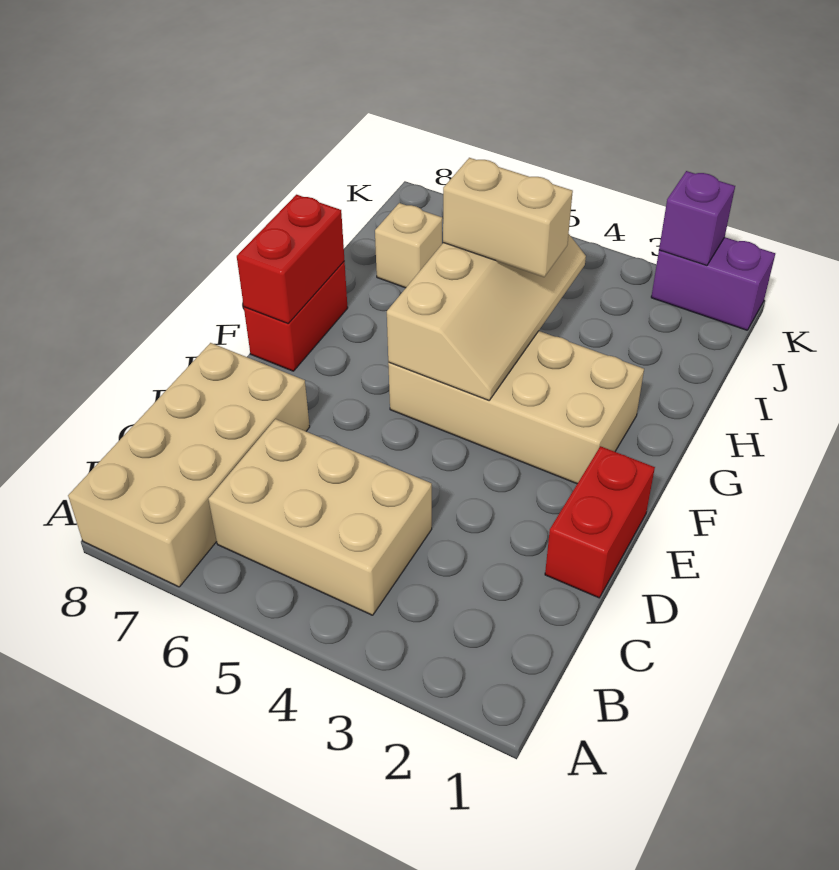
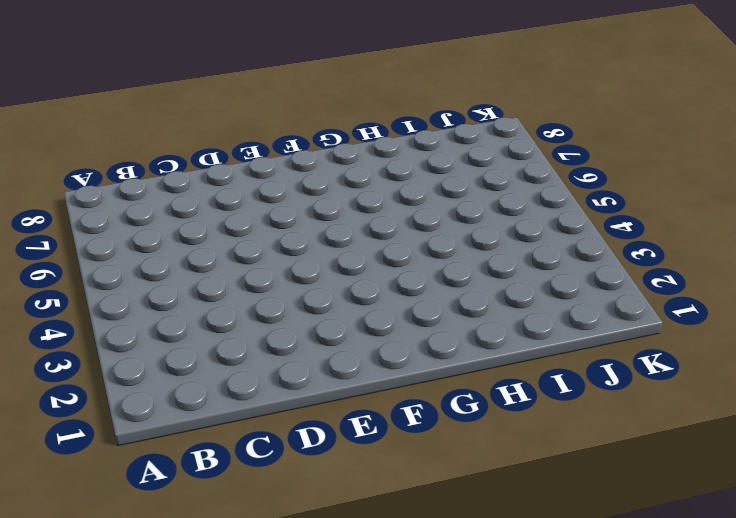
none -> tan brick A7:D8 level 1
none -> tan brick B4:C6 level 1

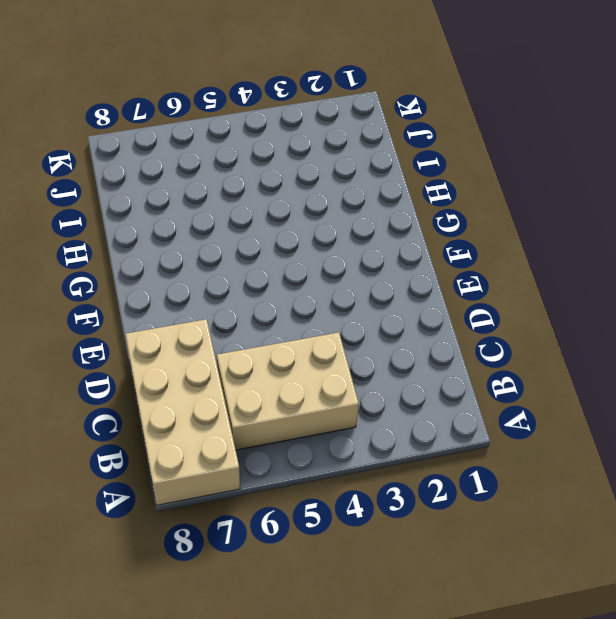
none -> red brick D1:E1 level 1
none -> tan brick F2:G5 level 1

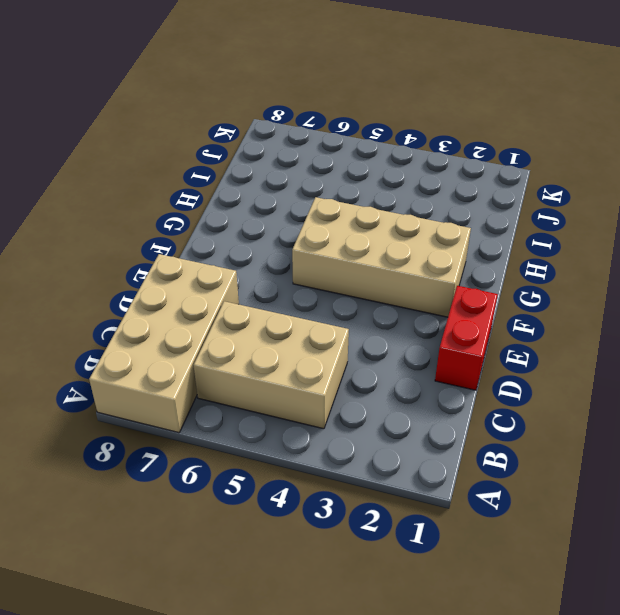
none -> red brick F8:G8 level 1
none -> tan brick I7 level 1

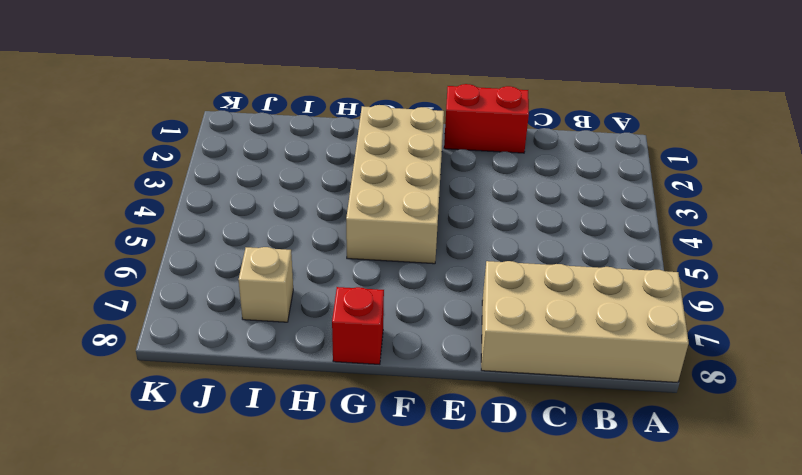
red brick G8 level 1 -> red brick F8:G8 level 1
none -> tan brick B4:C6 level 1
none -> purple brick K1:K2 level 1

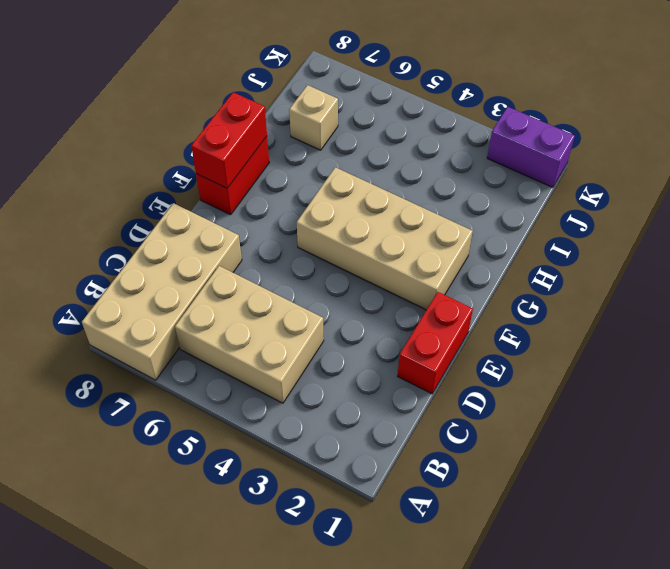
none -> tan slope F4:I5 level 2 top 5
none -> purple brick K2 level 2

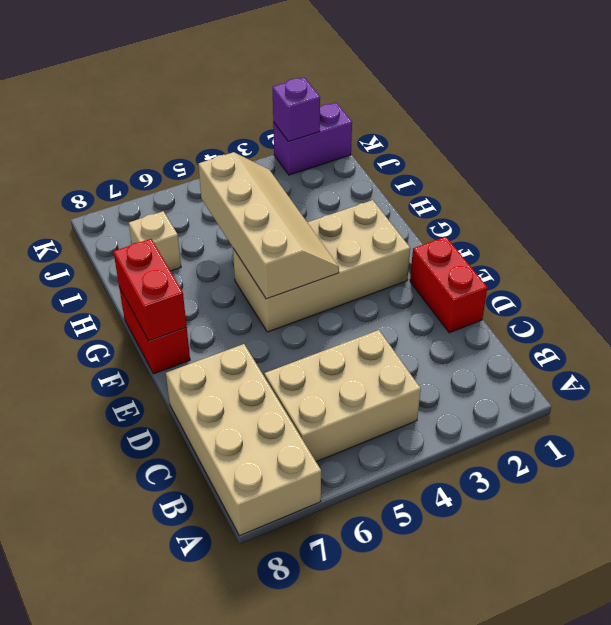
none -> tan brick H4:H5 level 3

